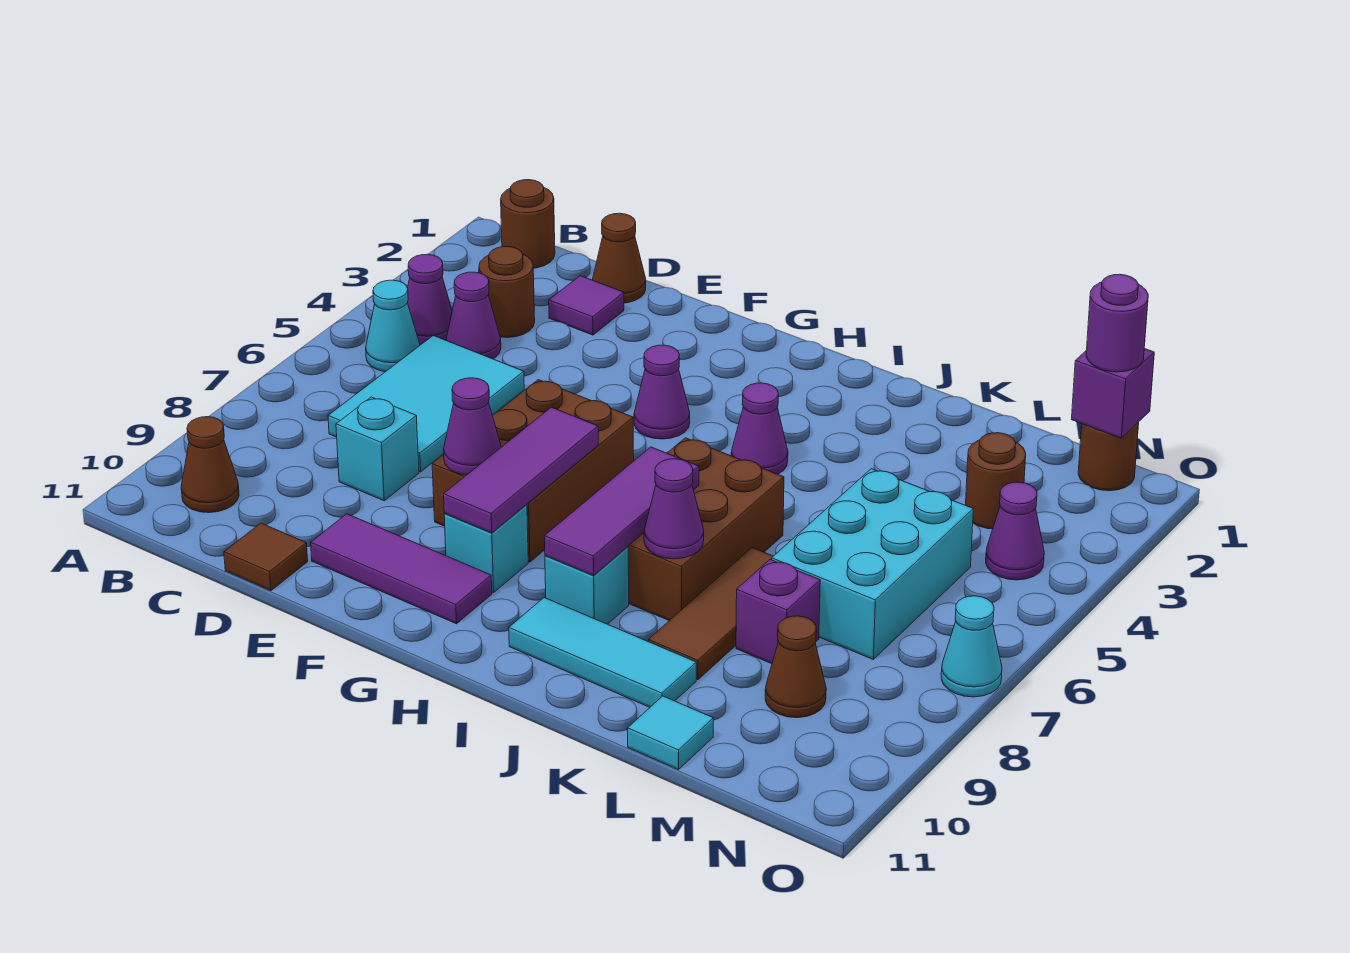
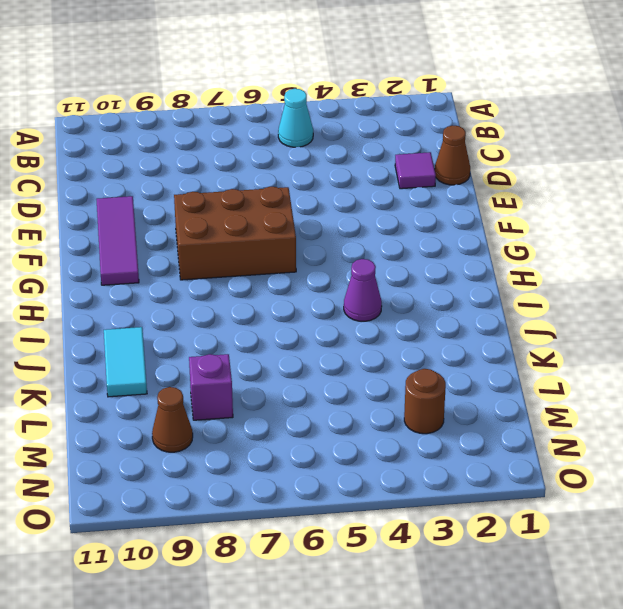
cyan tile J10:K10 level 1 -> cyan tile I10:K10 level 1
none -> brown round brick B1 level 1
none -> purple cone B4 level 1
none -> brown cone B10 level 1
none -> brown round brick C3 level 1

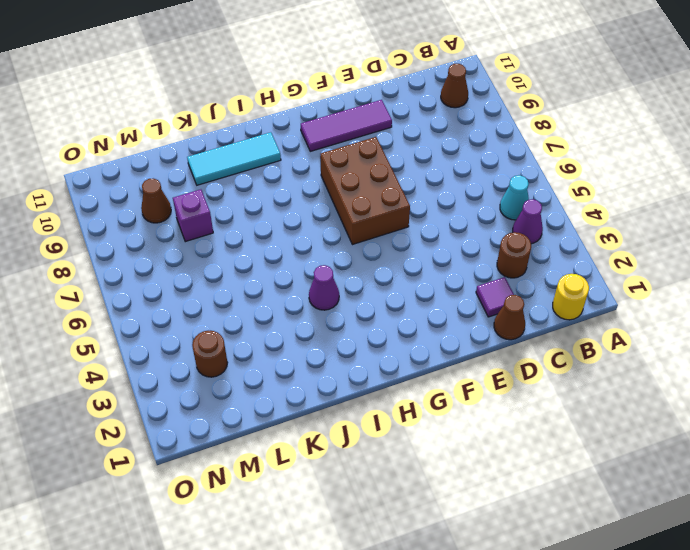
yellow round brick B1 level 1 -> brown round brick B1 level 1
none -> purple cone C4 level 1
none -> cyan tile C5:D7 level 1
none -> cyan brick D8 level 1
none -> brown tile D11 level 1

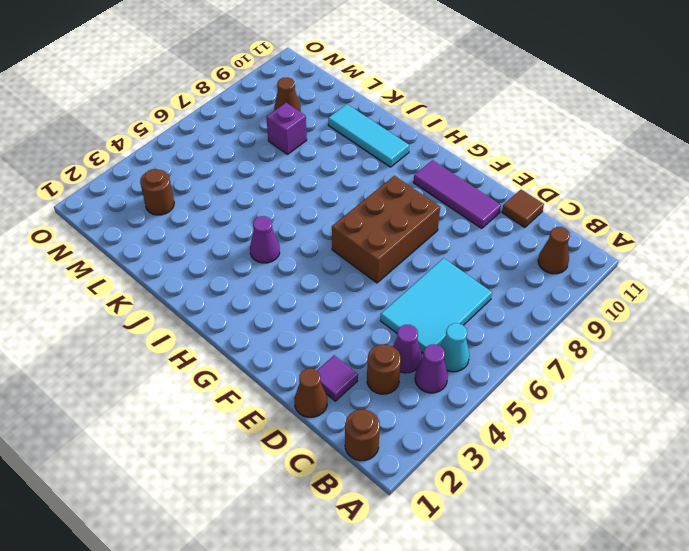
none -> cyan brick D8 level 1
none -> purple cone G4 level 1
none -> cyan brick G9 level 1
none -> brown brick I6:J8 level 1

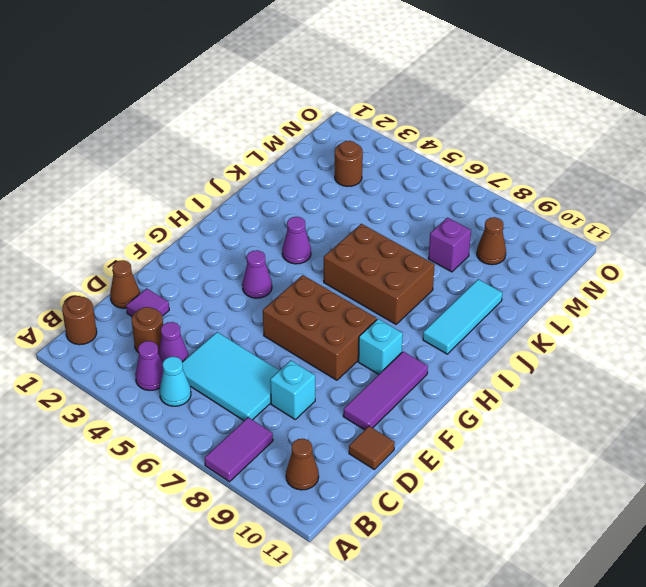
purple tile A8:B8 level 1 -> none
none -> cyan brick I9 level 1
none -> brown tile K7:K9 level 1
none -> cyan brick L5:M7 level 1
none -> cyan tile L11 level 1

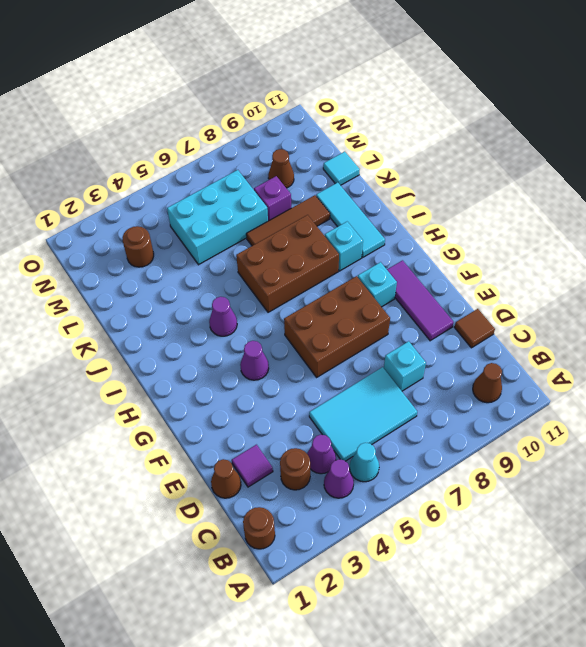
none -> brown round brick N1 level 1
none -> purple cone N4 level 1
none -> cyan cone O7 level 1
none -> purple cone F8 level 2

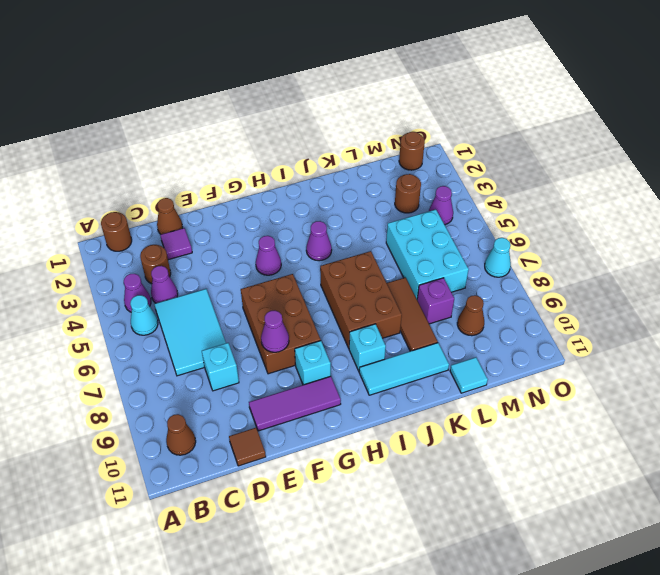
none -> purple tile G7:G9 level 2
none -> purple tile I7:I9 level 2
none -> purple cone J8 level 2
none -> purple brick N1 level 2

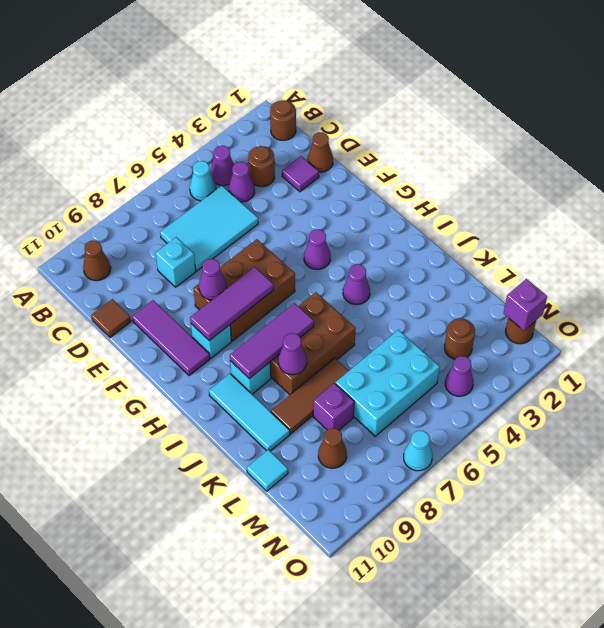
none -> purple round brick N1 level 3

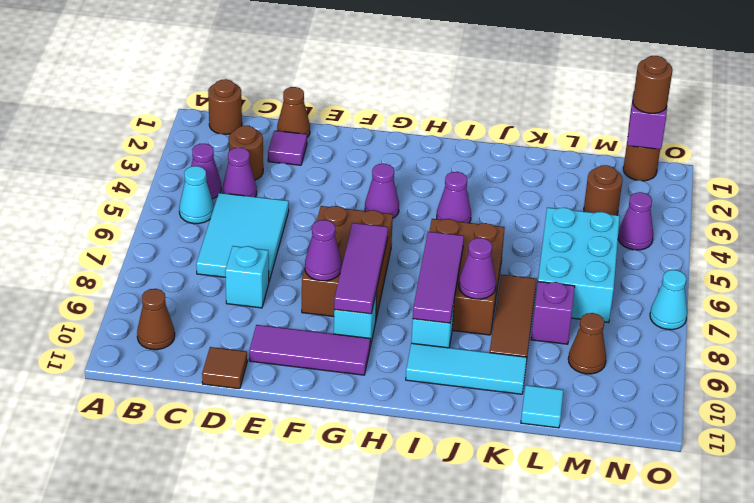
brown round brick N1 level 3 -> purple round brick N1 level 3

